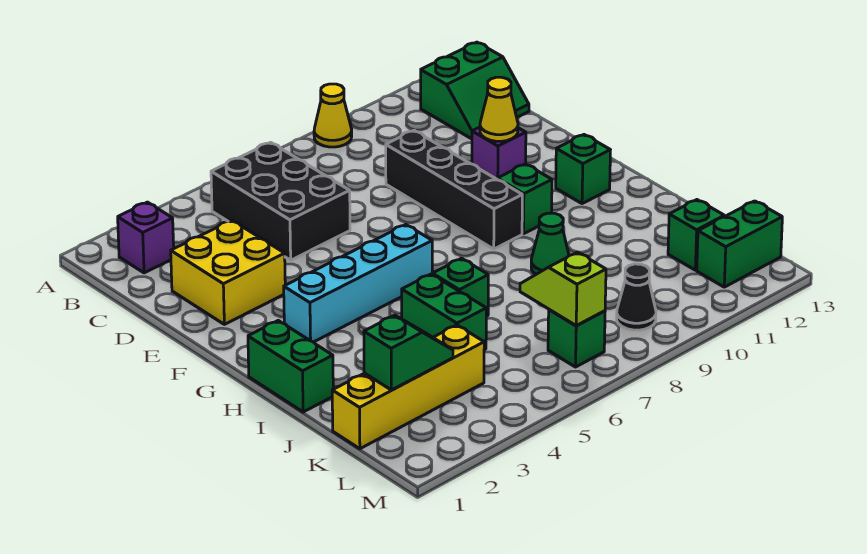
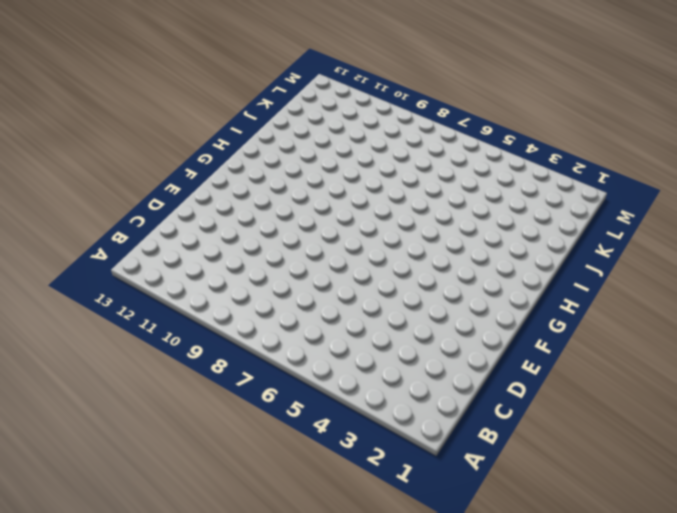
none -> yellow cone A9 level 1
none -> purple brick B2 level 1
none -> black brick B5:D6 level 1

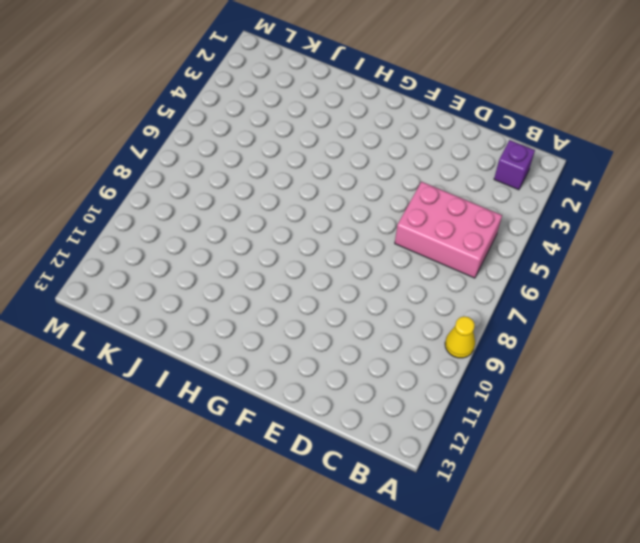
pink brick B5:D6 level 1 -> black brick B5:D6 level 1
none -> green slope B12:C13 level 1 top B
none -> yellow brick D2:E3 level 1
none -> black brick D9:G9 level 1

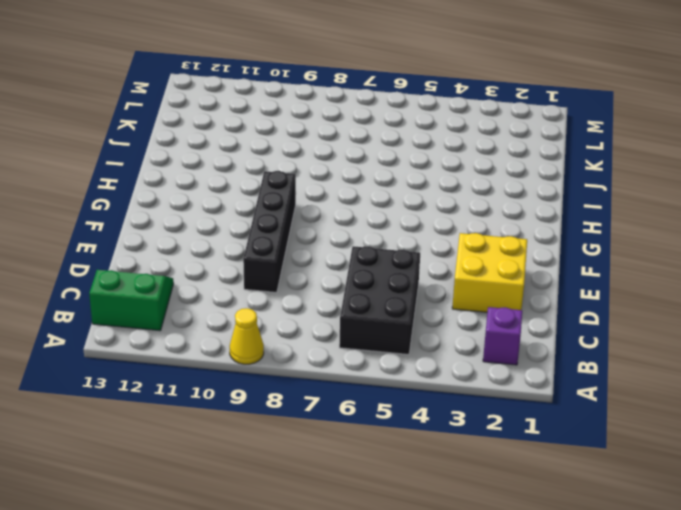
none -> purple brick E11 level 1
none -> cyan brick G3:G6 level 1
none -> green brick G10 level 1

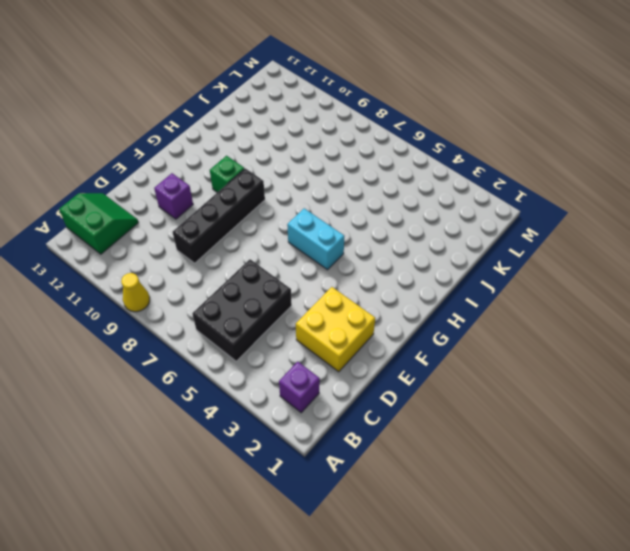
cyan brick G5:G6 level 1 -> cyan brick G3:G6 level 1
none -> green brick G12 level 1
none -> green brick H1:I1 level 1
none -> green brick I5:J5 level 1

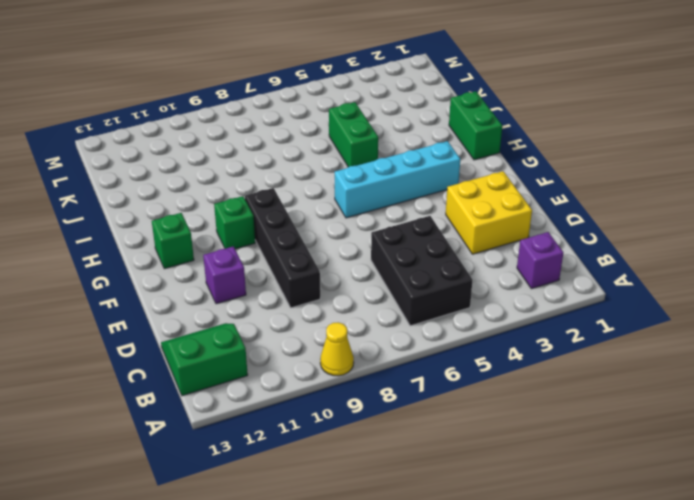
none -> green brick I6 level 1
none -> green cone I9 level 1
none -> yellow brick K1:K4 level 1

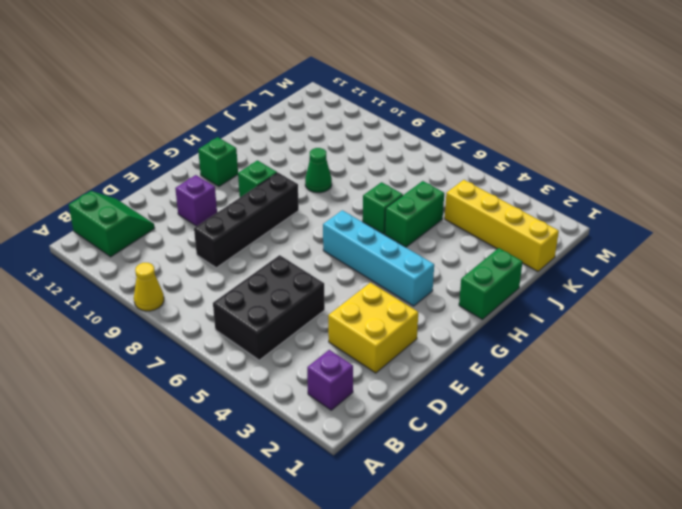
none -> green brick K12 level 1
none -> green brick L7 level 1
none -> black cone L9 level 1

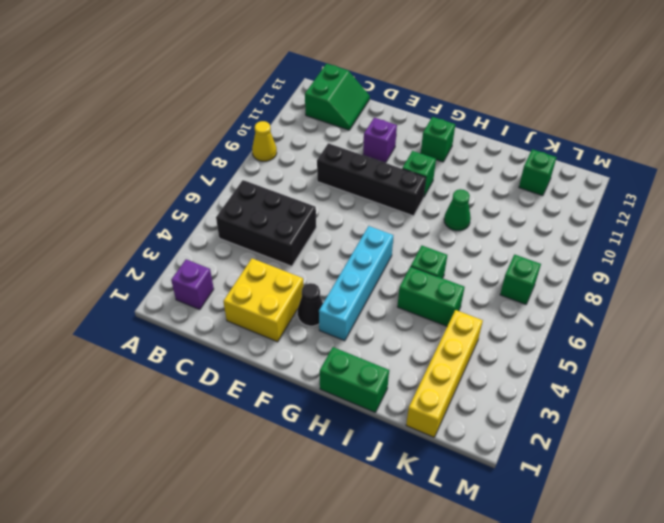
black cone F3 level 1 -> black cone L9 level 1
none -> green brick L12:L13 level 1
none -> yellow cone E11 level 2
none -> green slope K2:K3 level 2 top 2

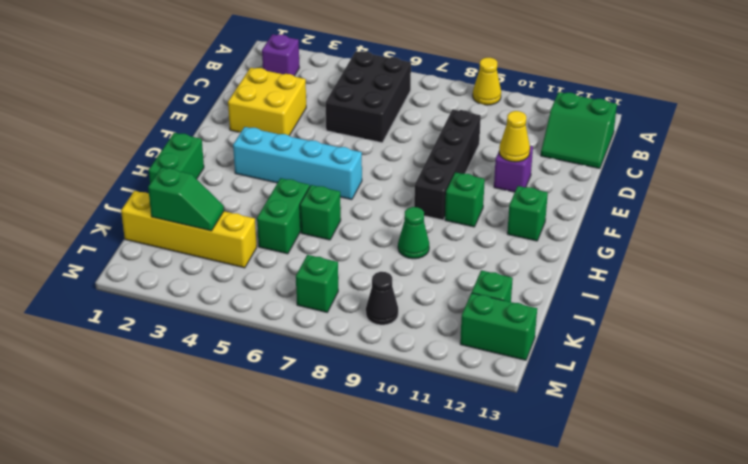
none -> lime slope K7:L7 level 2 top L

